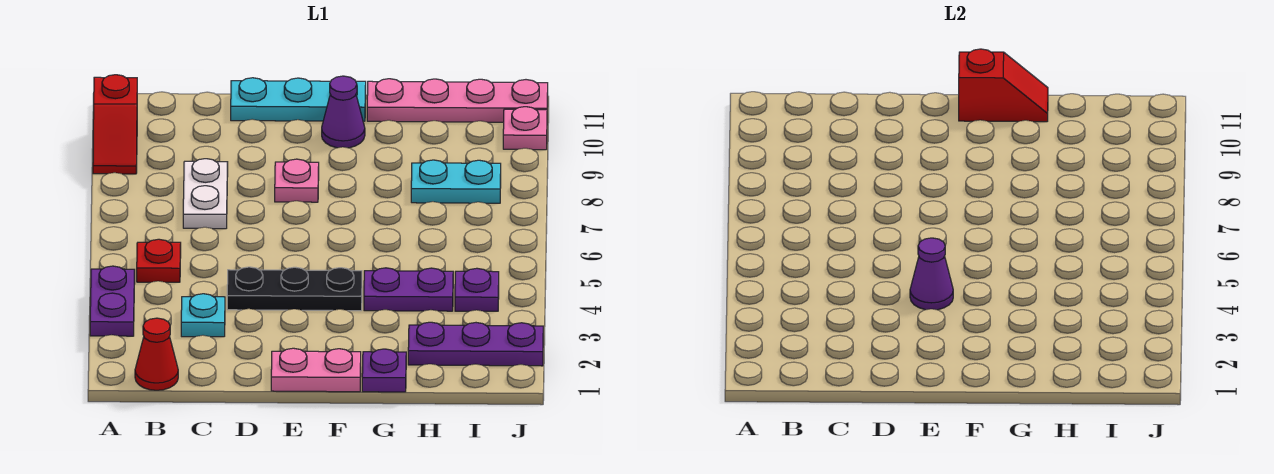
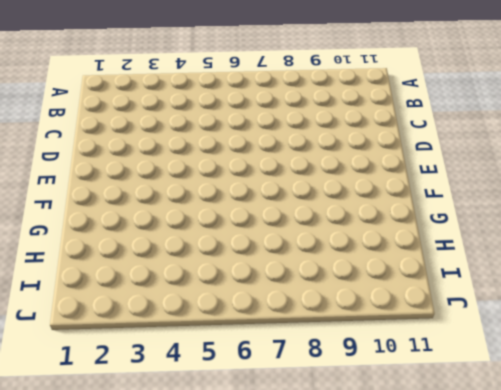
none -> purple plate A3:A4 level 1
none -> red slope A9:A10 level 1 top 10
none -> red cone B1 level 1

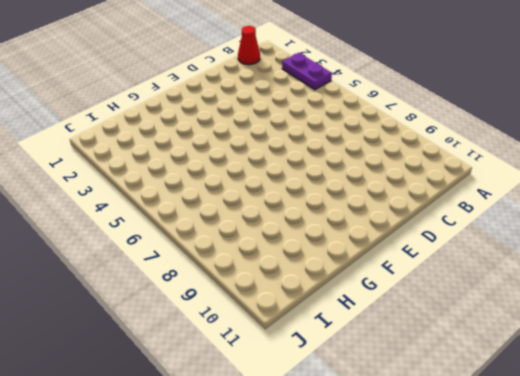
none -> red slope A9:A10 level 1 top 10
none -> red plate B5 level 1
none -> cyan plate C3 level 1

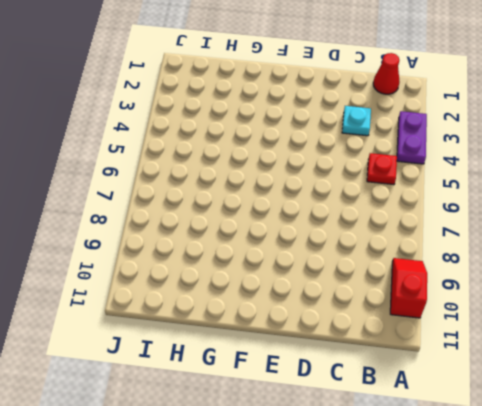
none -> white plate C7:C8 level 1
none -> black plate D4:F4 level 1
none -> cyan plate D11:F11 level 1

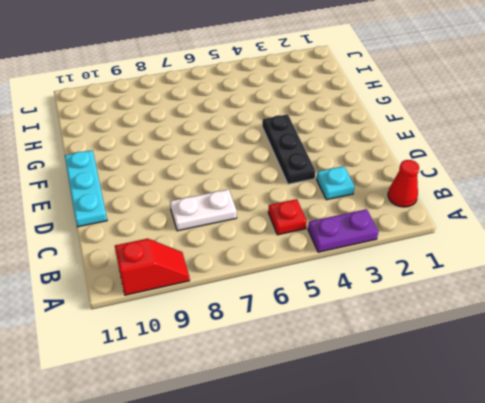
none -> pink plate E1:F1 level 1
none -> pink plate E8 level 1
none -> purple cone F10 level 1

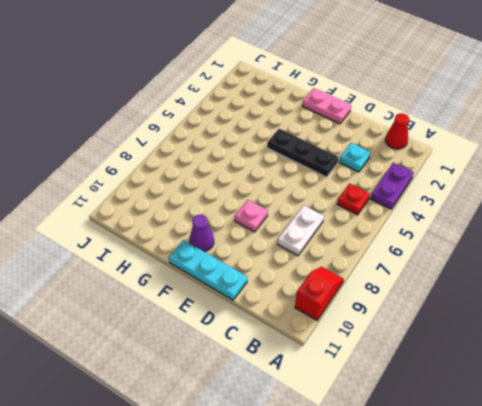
none -> purple plate G1 level 1
none -> purple plate G4:H4 level 1
none -> pink plate G11:J11 level 1

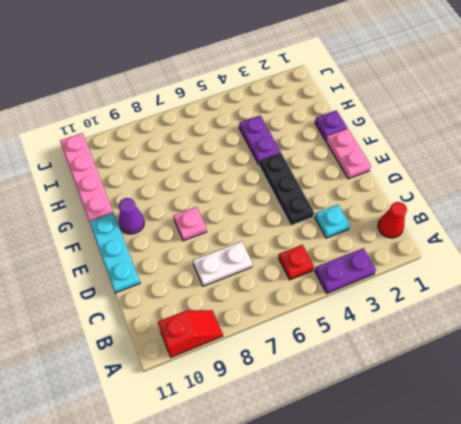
none -> purple plate H2:J2 level 1
none -> cyan plate H8:I8 level 1
none -> purple plate I4 level 1

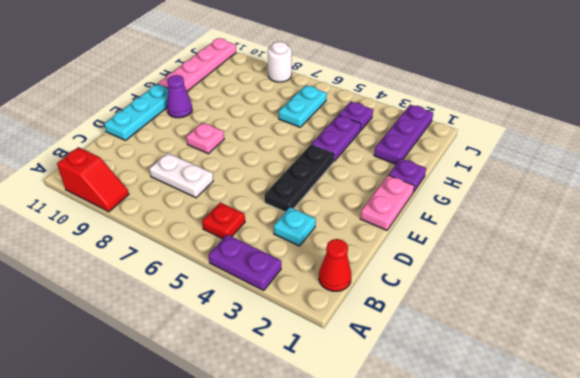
cyan plate H6:I6 level 1 -> cyan plate H8:I8 level 1
white round brick J8 level 1 -> none
none -> pink plate J10 level 1
none -> purple cone E4 level 2
none -> red slope F11:G11 level 2 top F

